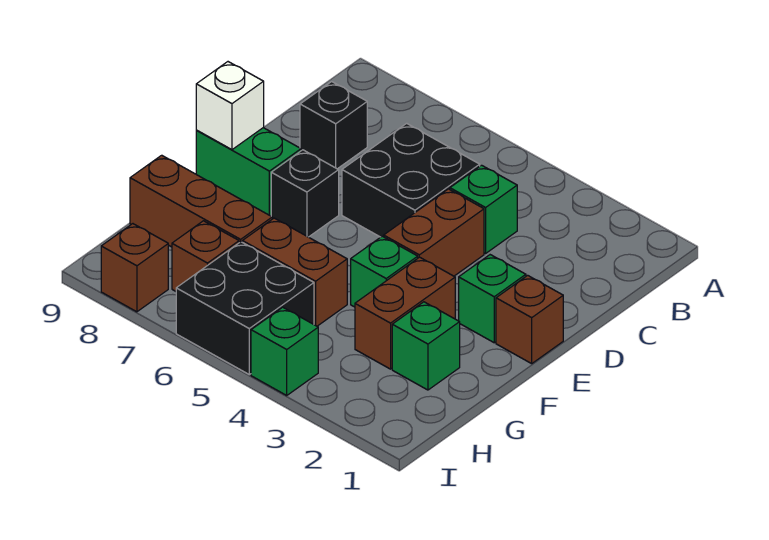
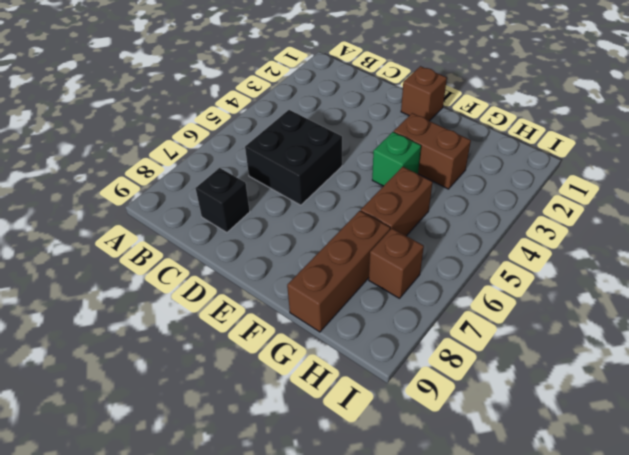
none -> green brick C4 level 1
none -> brown brick D4:E4 level 1
none -> green brick E2 level 1

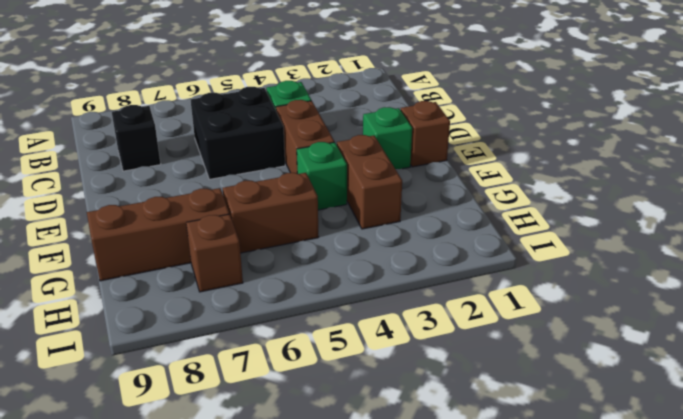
none -> black brick E7 level 1
none -> green brick E8:E9 level 1
none -> green brick G2 level 1

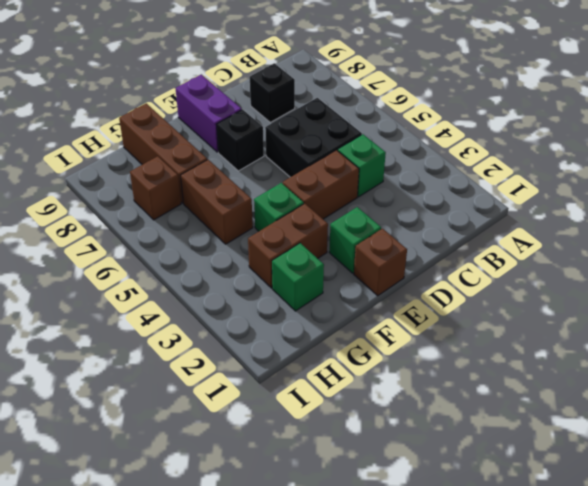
purple brick E8:E9 level 1 -> green brick E8:E9 level 1
none -> black brick H5:I6 level 1
none -> green brick I4 level 1
none -> brown brick I8 level 1

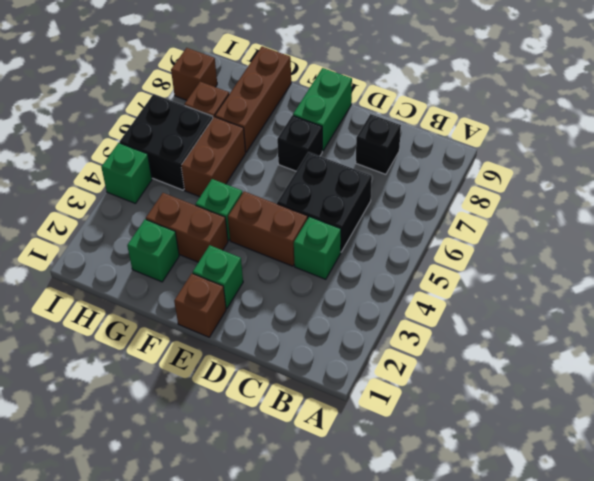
none -> white brick E9 level 2

